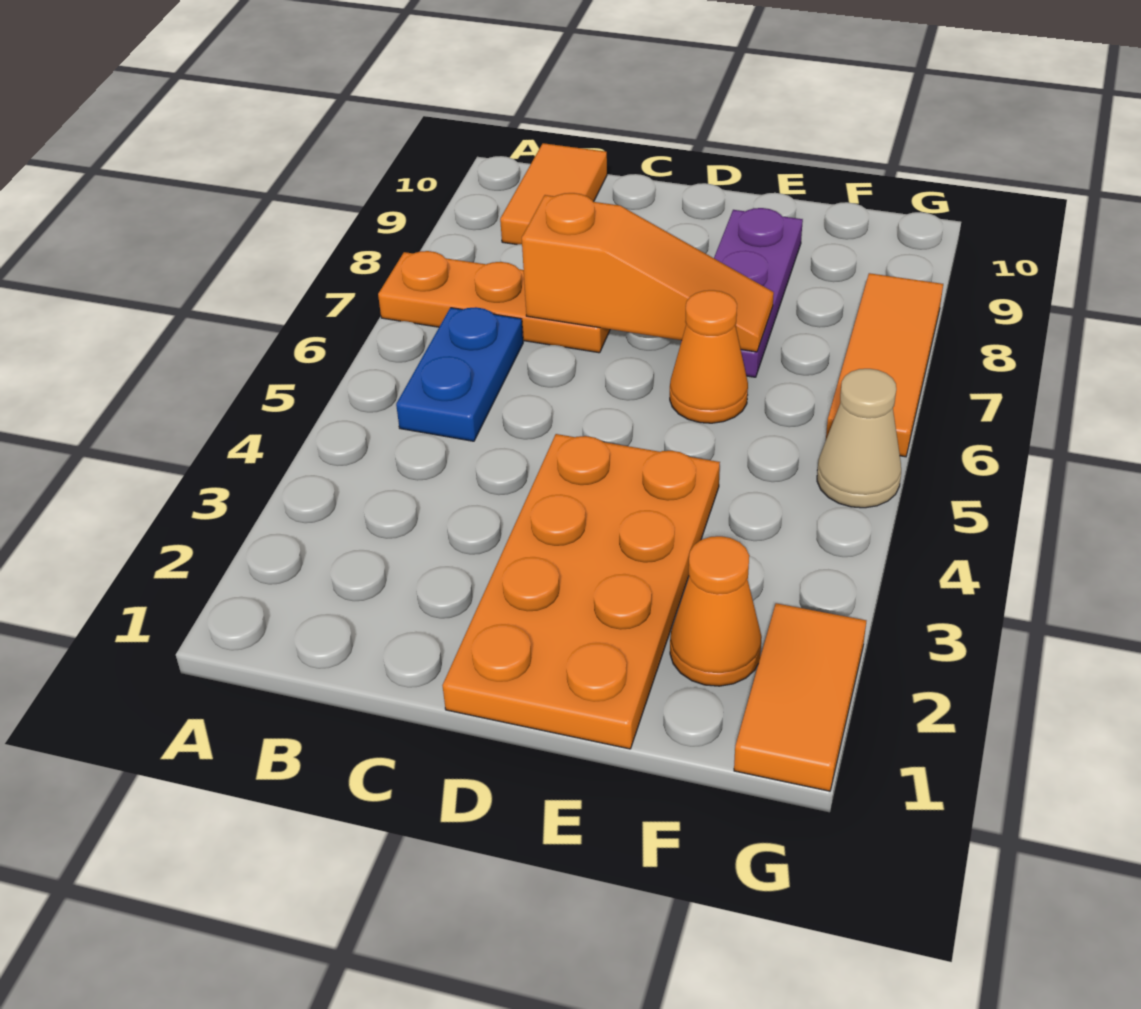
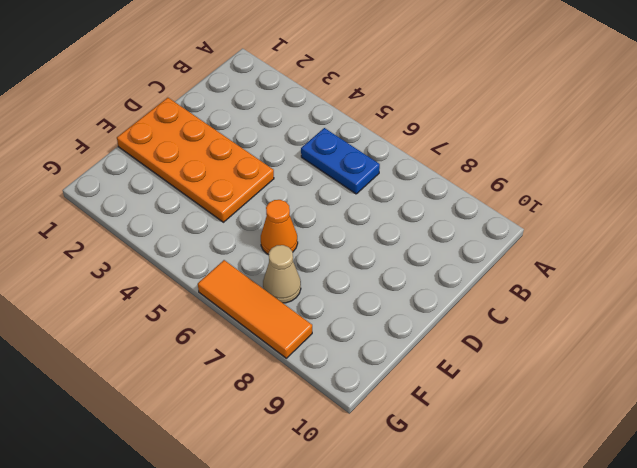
tan cone F7 level 1 -> tan cone G5 level 1
none -> orange plate A7:C7 level 1
none -> orange tile B9:B10 level 1

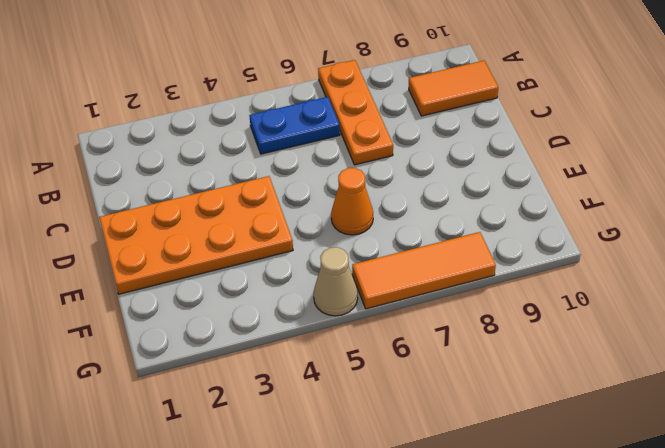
none -> purple plate E7:E9 level 1
none -> orange cone F2 level 1

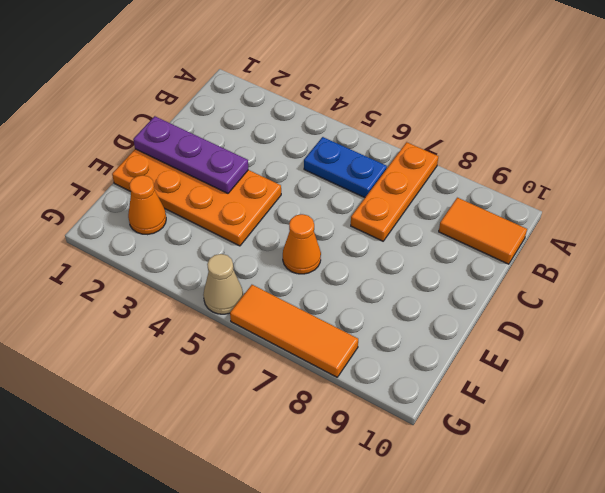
purple plate D1:D3 level 2 -> purple plate E7:E9 level 1
none -> orange tile G1:G2 level 1
none -> orange slope C7:E7 level 2 top C

